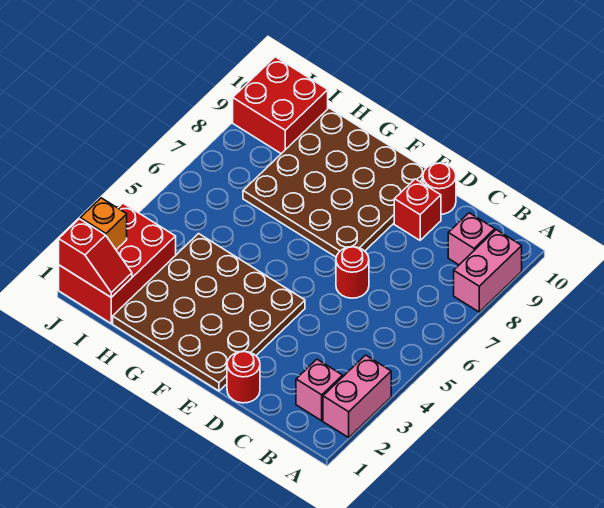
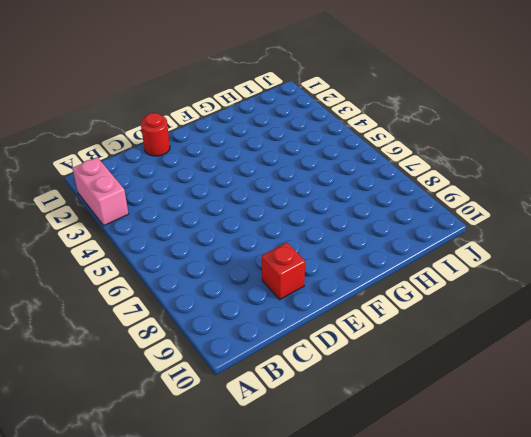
none -> pink brick A8:A9 level 1
none -> pink brick B2 level 1
none -> pink brick B9 level 1

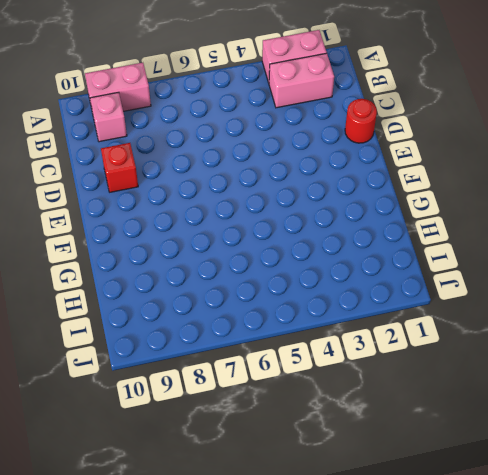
pink brick B2:B3 level 1 -> pink brick B2 level 1
none -> red round brick D6 level 1
none -> red round brick D10 level 1
none -> brown plate E1:H4 level 1

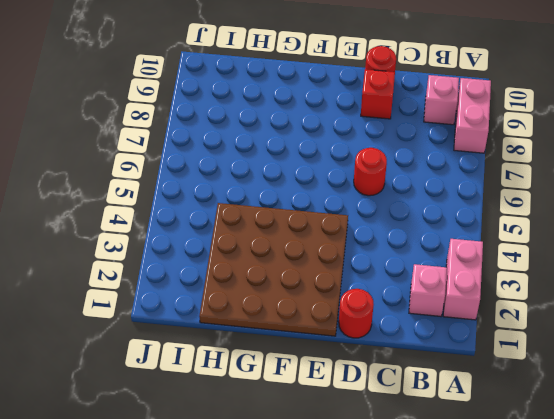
none -> brown plate E7:H10 level 1
none -> red brick I1:J3 level 1
none -> red brick I9:J10 level 1

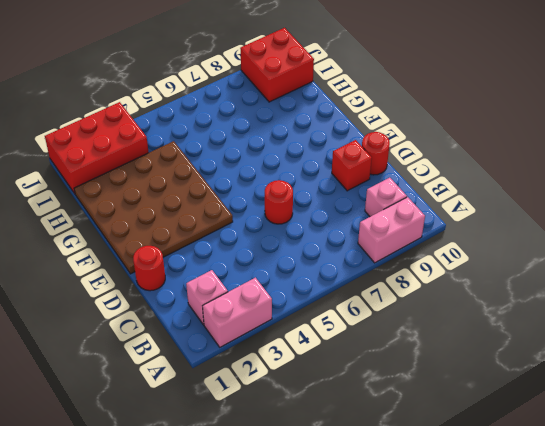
none -> brown plate E7:H10 level 1
none -> red slope I1:J1 level 2 top J
none -> orange brick J2 level 2

